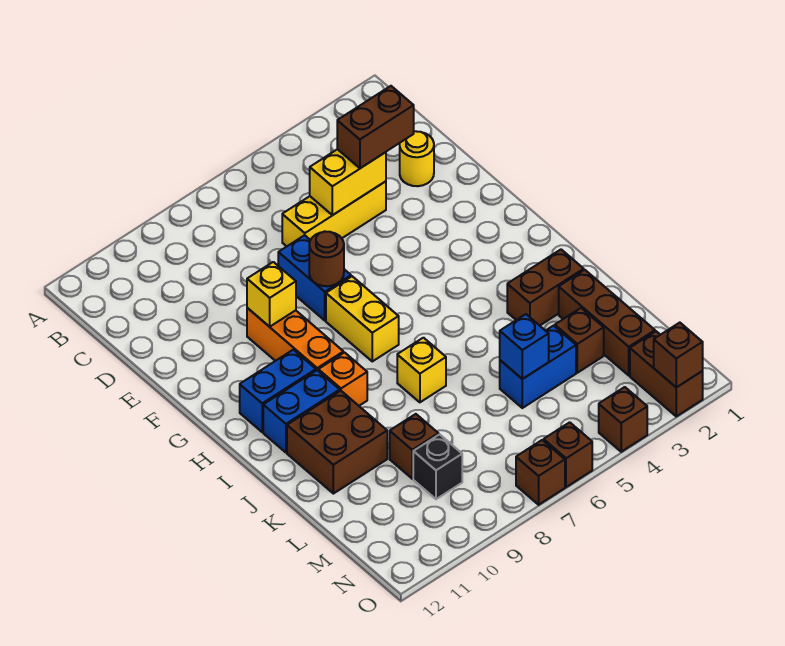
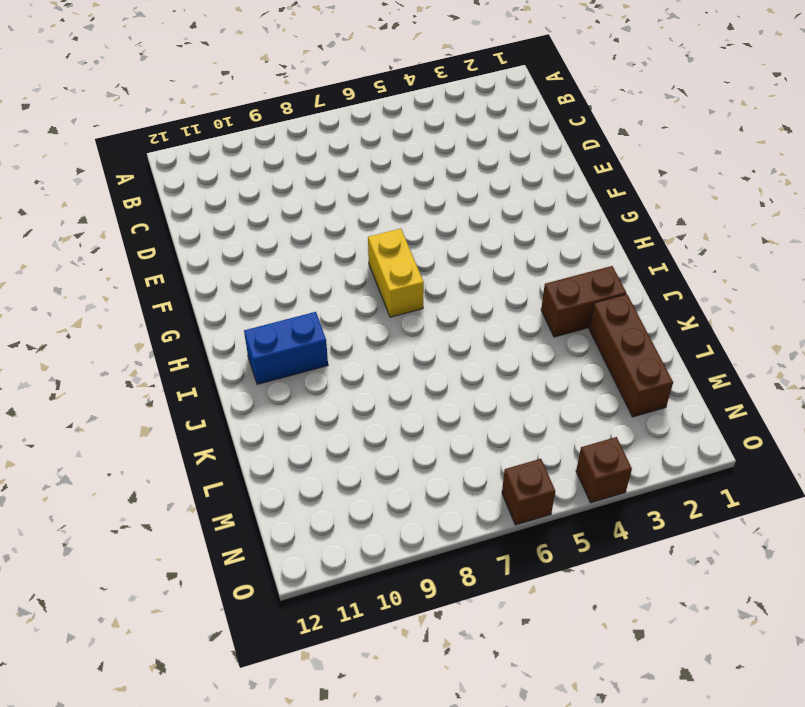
none -> yellow round brick D2 level 1
none -> yellow brick D4:D6 level 1
none -> blue brick E7:F7 level 1

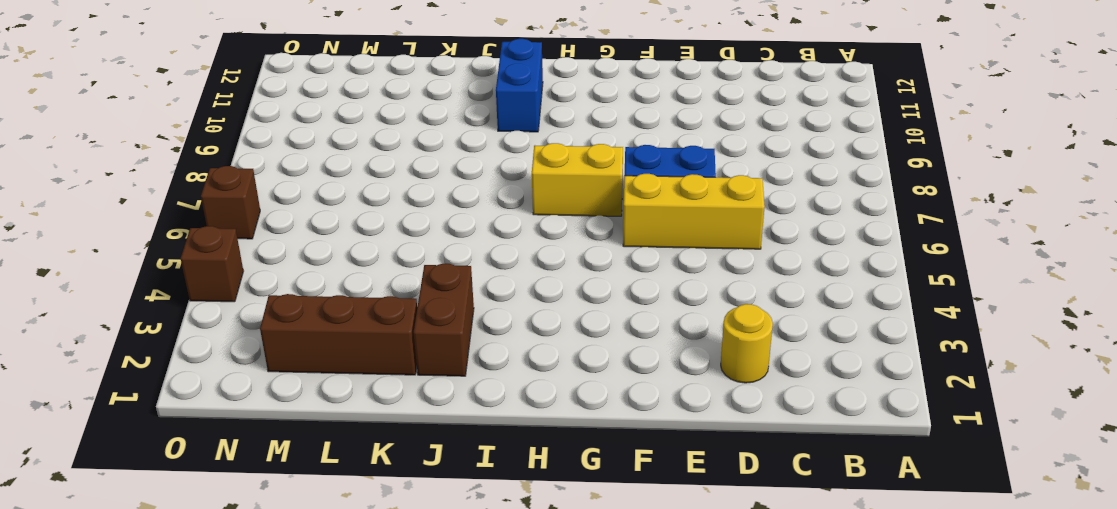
yellow brick D6:F6 level 1 -> yellow brick D4:D6 level 1
none -> orange brick F9:H9 level 1
none -> blue brick H10:H11 level 1
none -> orange brick I9 level 1

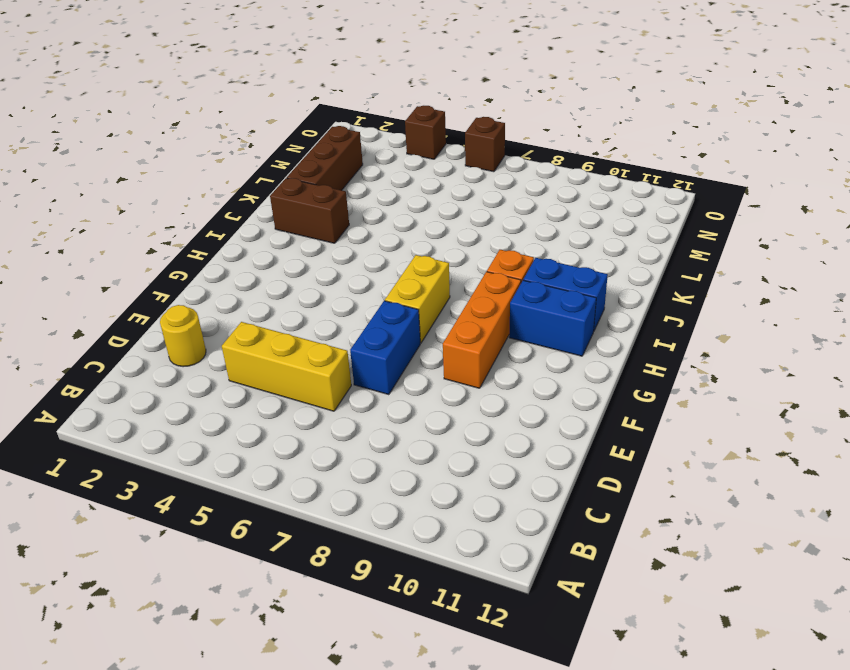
none -> yellow brick J7 level 1
none -> brown brick J10:K11 level 1
none -> brown brick L3 level 1

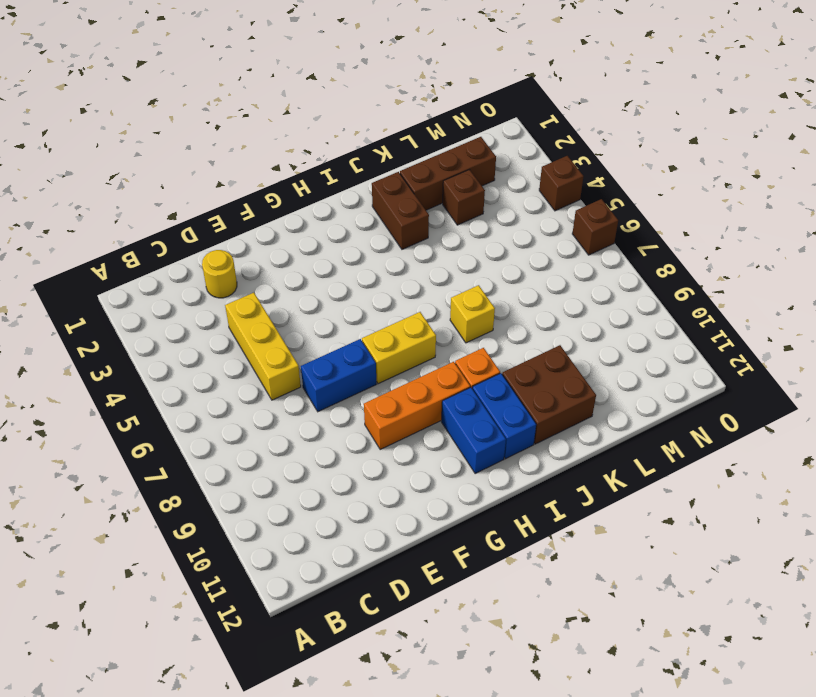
none -> blue brick L4:L5 level 1
none -> brown brick L9 level 1
none -> black brick M9 level 1

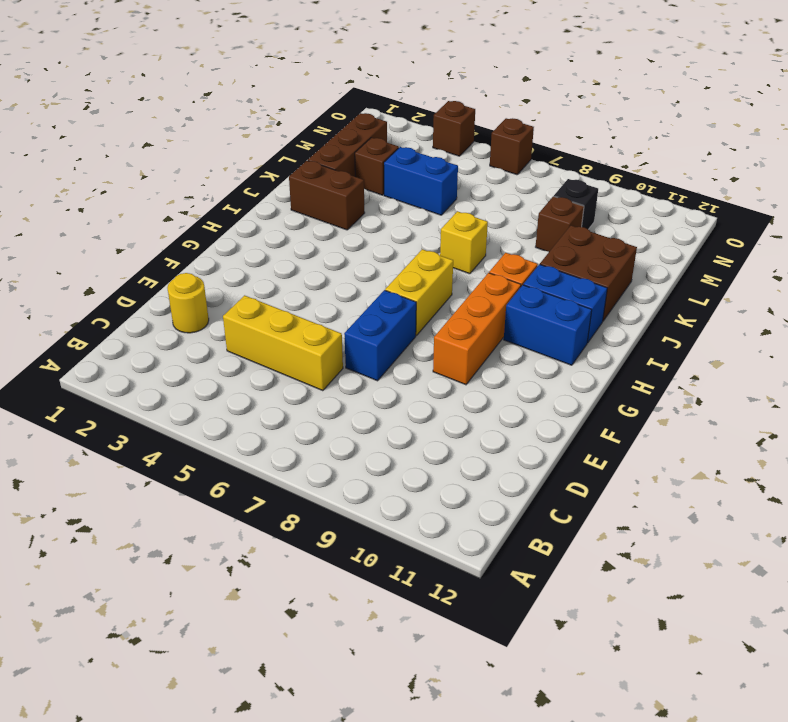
none -> brown brick N2:O2 level 1
none -> brown brick O7 level 1
none -> yellow brick D4:D5 level 2

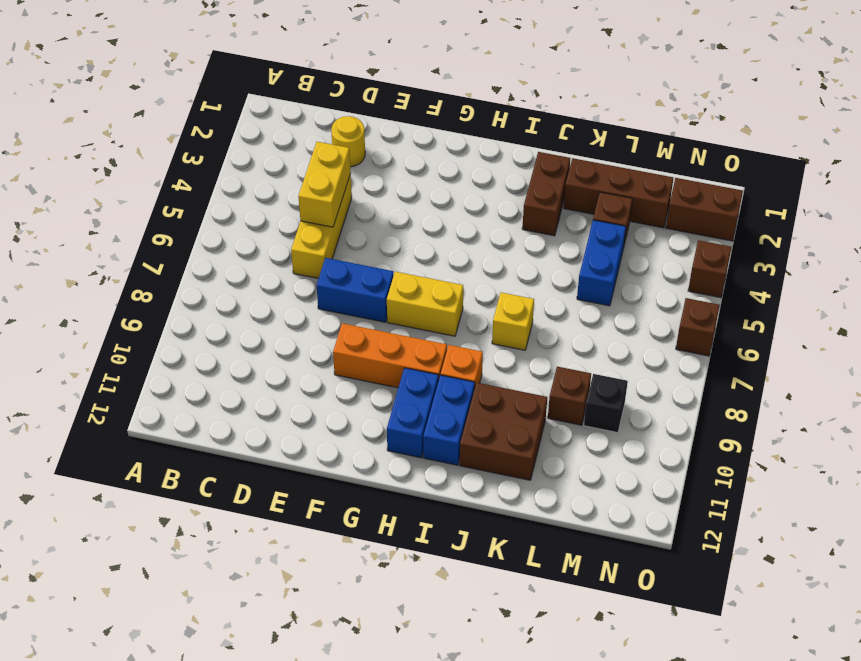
none -> brown brick O7 level 1
none -> brown round brick F7 level 2
none -> yellow brick F9 level 2

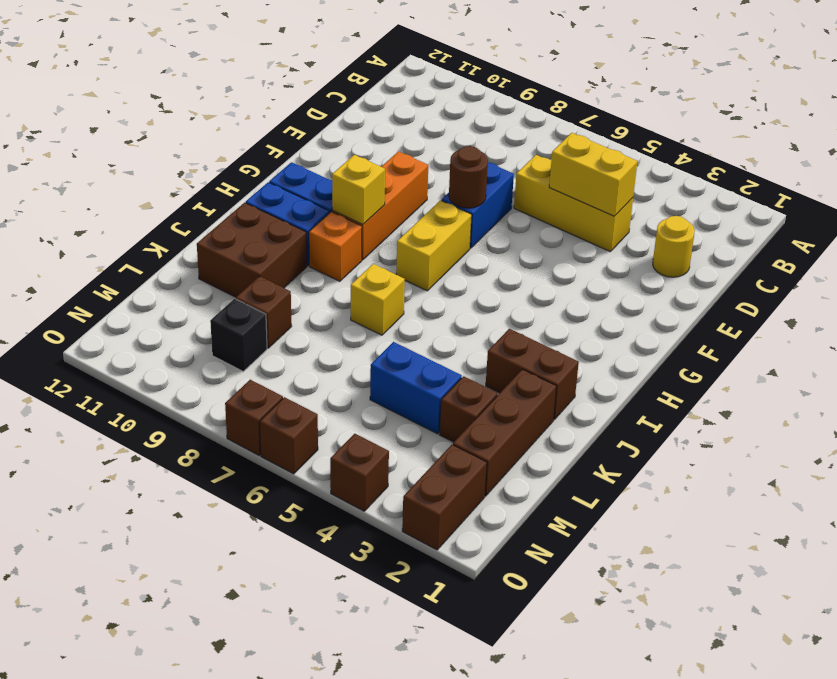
yellow brick H9 level 2 -> yellow brick F9 level 2
none -> blue brick L5 level 2
none -> brown brick O2 level 2
none -> brown brick D3:D4 level 3

